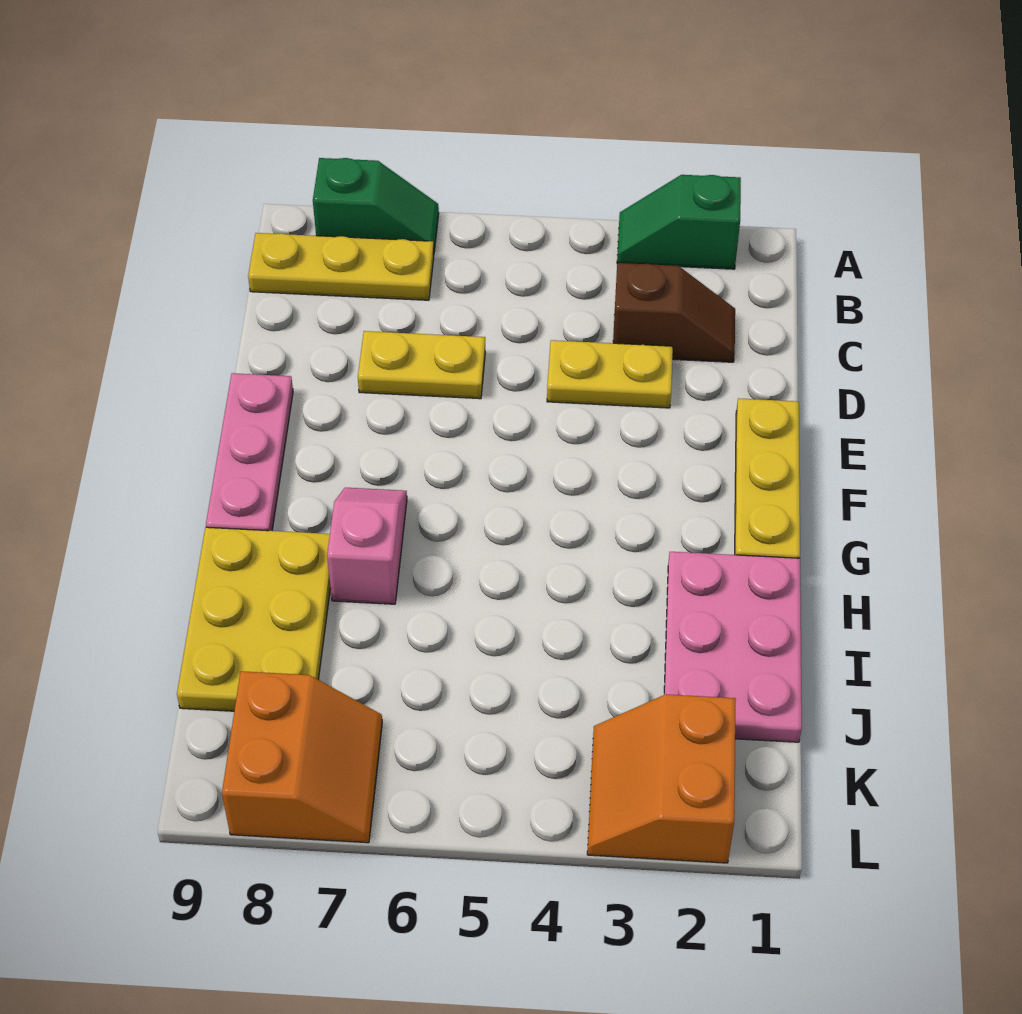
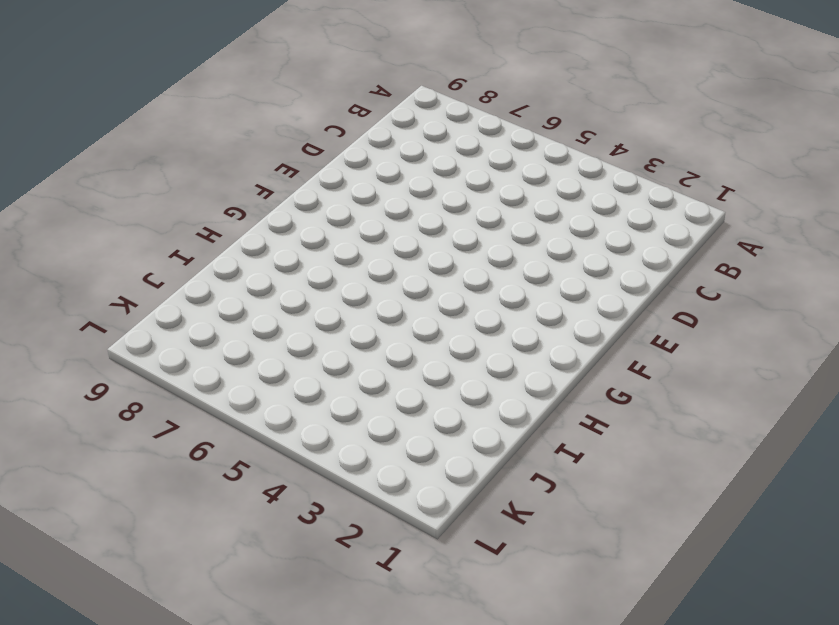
none -> green slope A2:A3 level 1 top 2
none -> green slope A7:A8 level 1 top 8
none -> yellow plate B7:B9 level 1

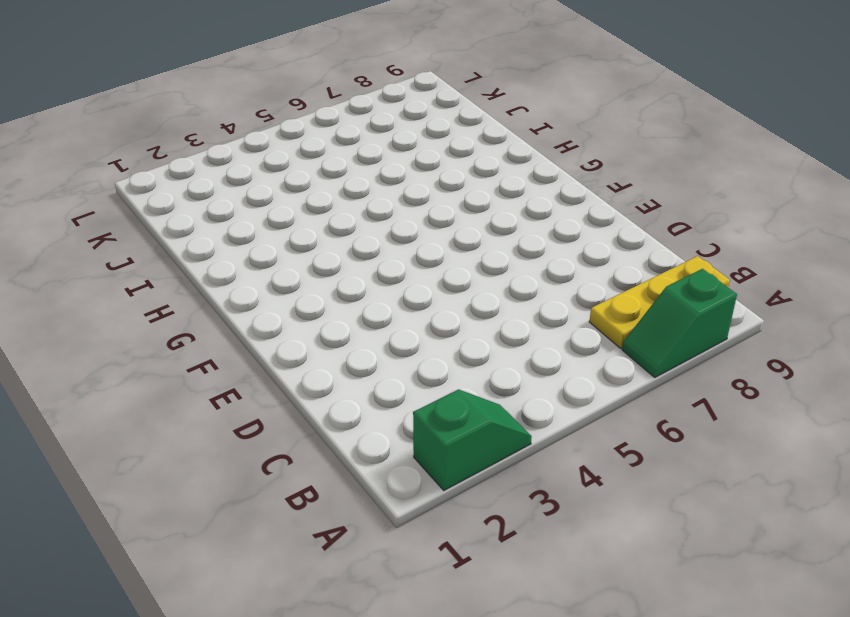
none -> brown slope C2:C3 level 1 top 3
none -> yellow plate D3:D4 level 1
none -> yellow plate D6:D7 level 1

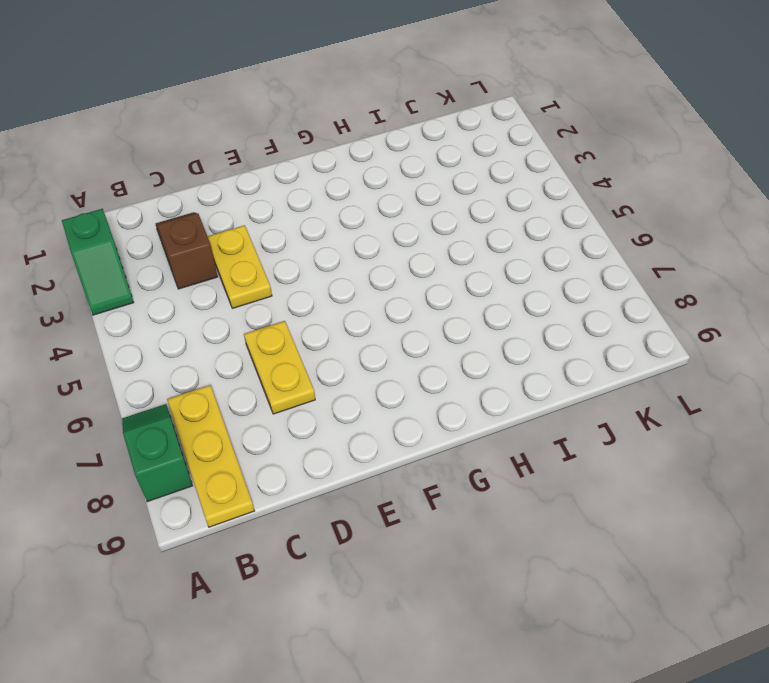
none -> yellow plate E1:G1 level 1
none -> pink plate E9:G9 level 1
none -> pink slope G7:H7 level 1 top H

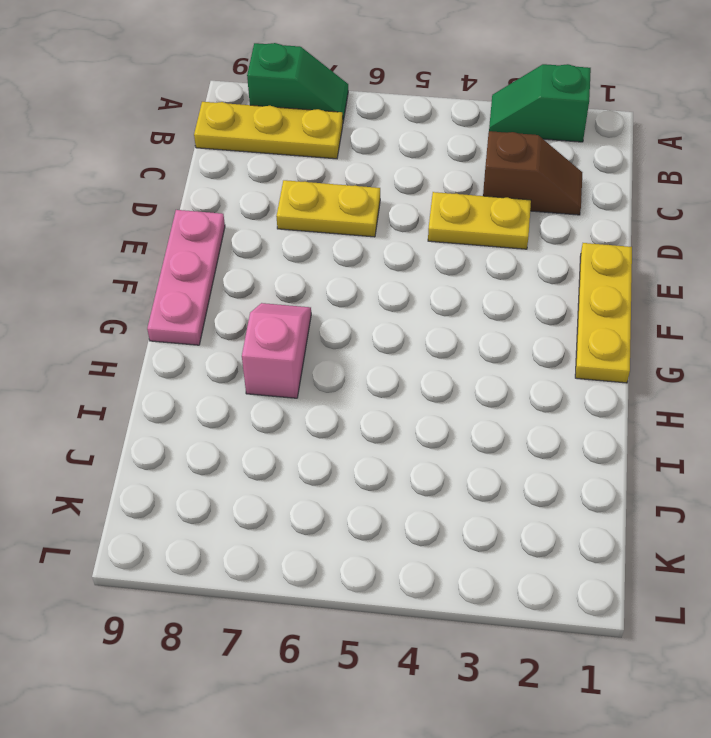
none -> pink plate H1:J2 level 1
none -> yellow plate H8:J9 level 1
none -> orange slope K2:L3 level 1 top 2

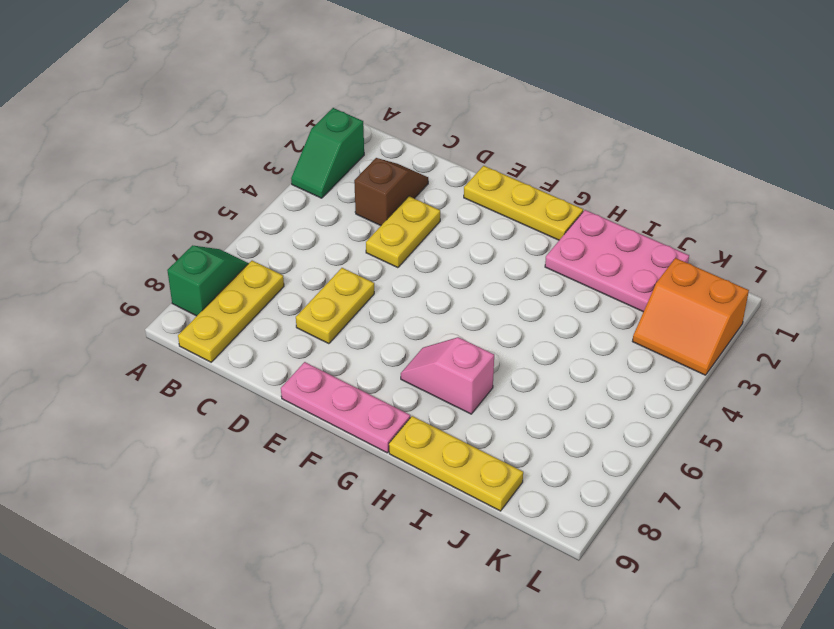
yellow plate H9:J9 level 1 -> yellow plate H8:J9 level 1
none -> orange slope K7:L8 level 1 top 8

